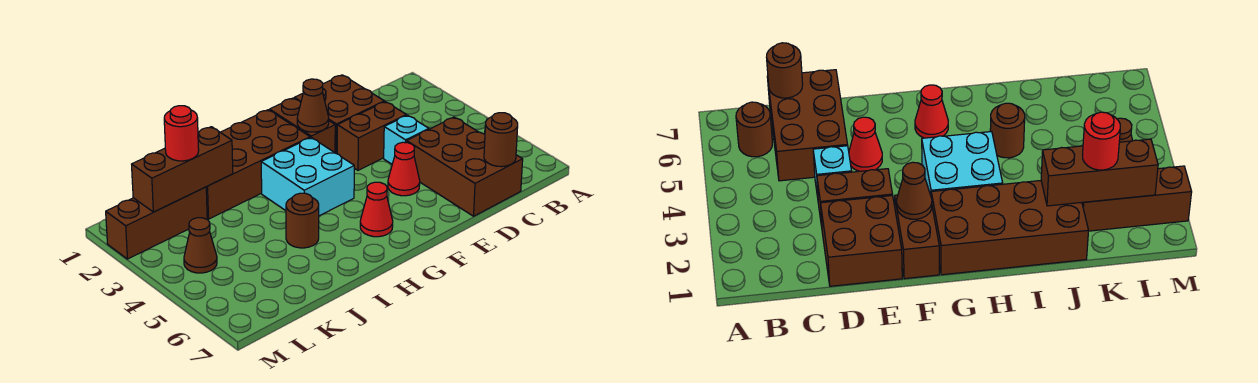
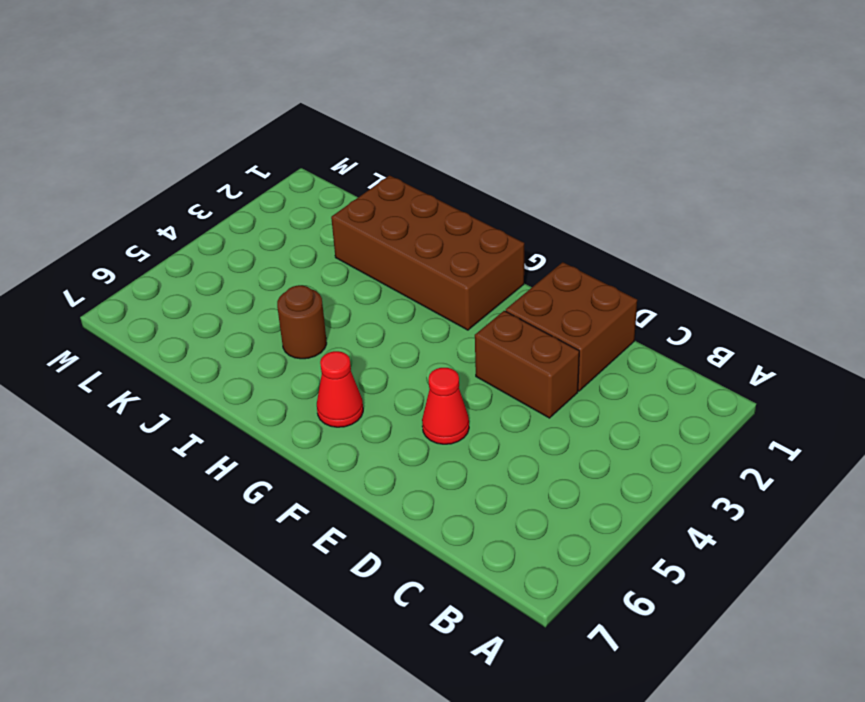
none -> brown round brick B6 level 1
none -> brown brick C5:D7 level 1
none -> cyan brick D4 level 1

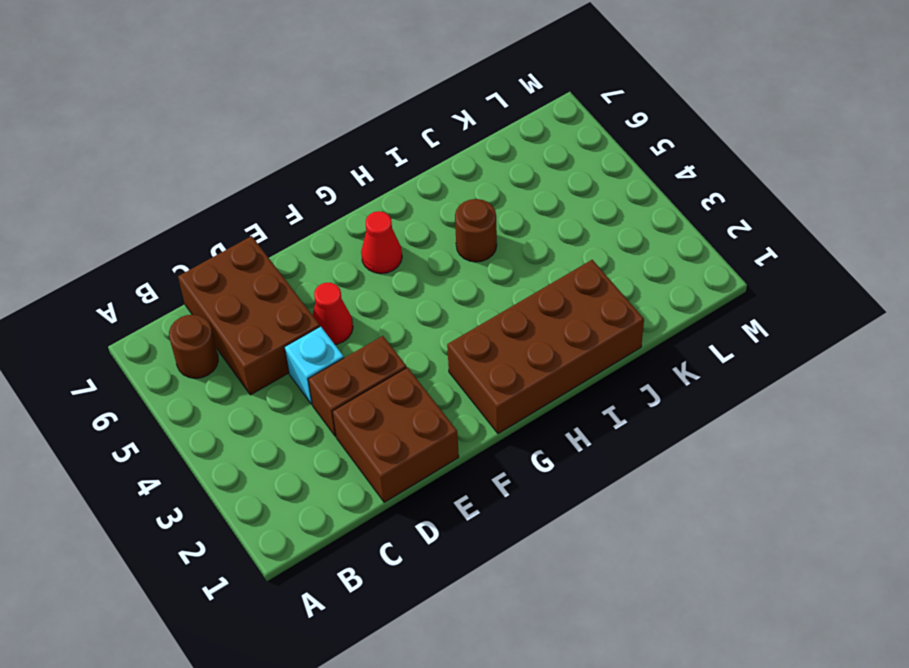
none -> brown brick F1:F2 level 1
none -> cyan brick G3:H4 level 1
none -> brown brick K2:M2 level 1

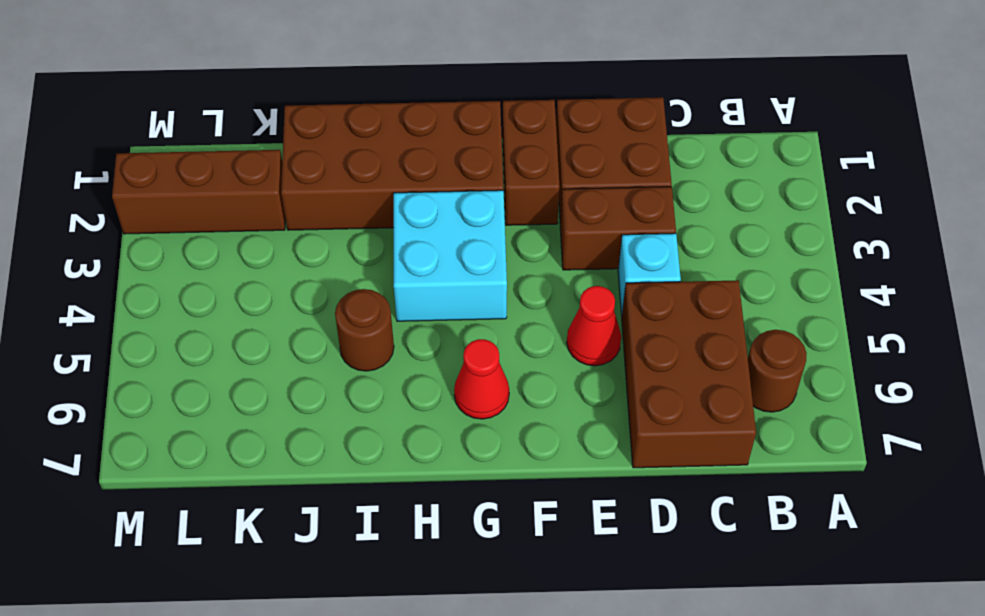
none -> brown cone L4 level 1
none -> brown round brick C7 level 2
none -> brown cone F2 level 2

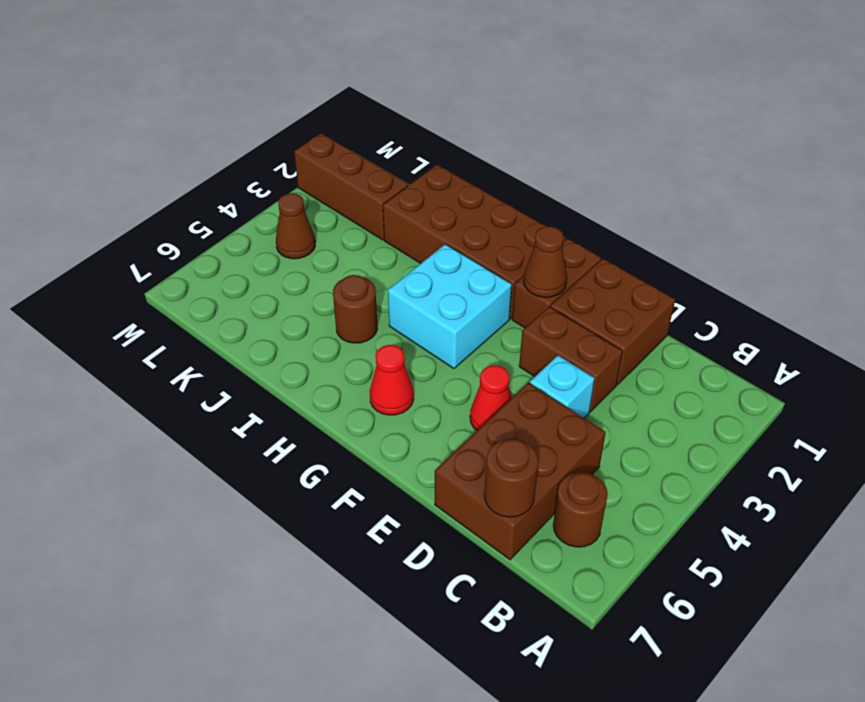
none -> brown brick J2:L2 level 2
none -> red round brick K2 level 3

